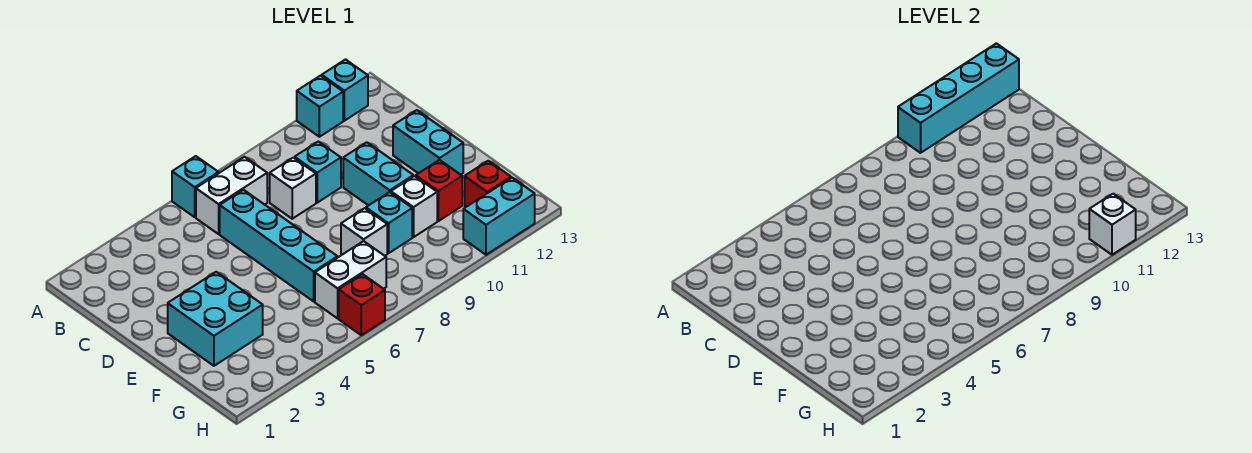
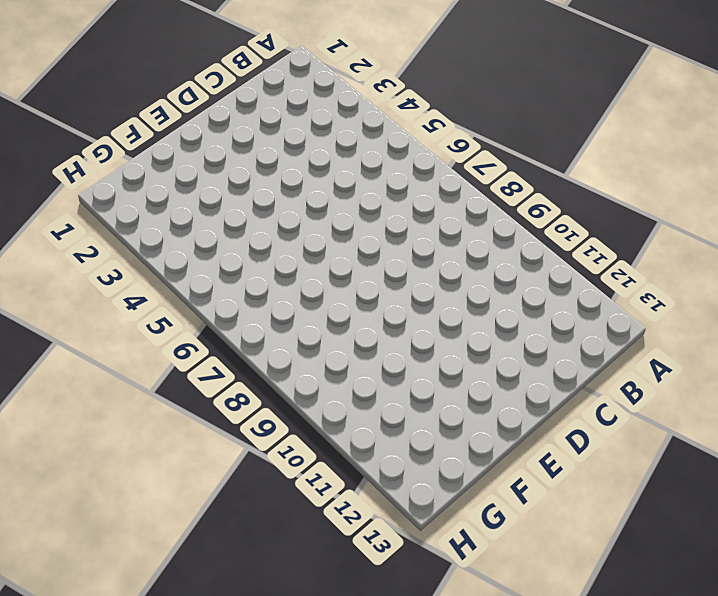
none -> cyan brick A6 level 1
none -> cyan brick A11 level 1
none -> cyan brick A12 level 1

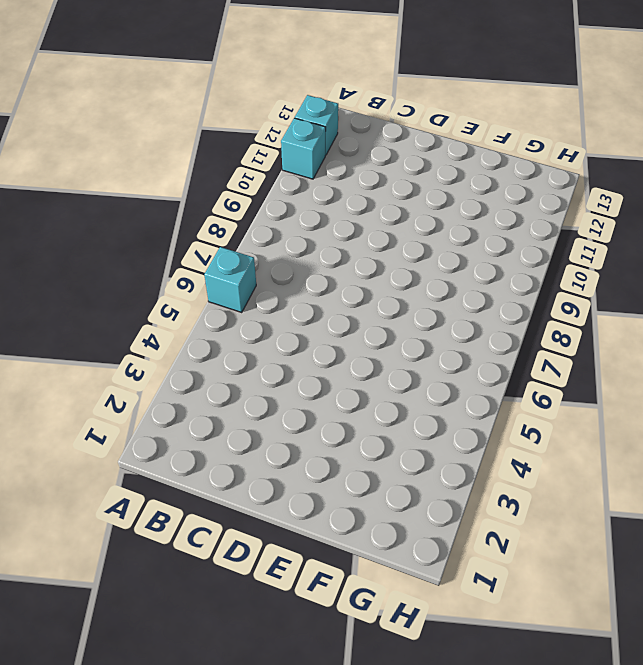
none -> white brick B6:B7 level 1
none -> cyan brick C6:F6 level 1
none -> white brick C8 level 1

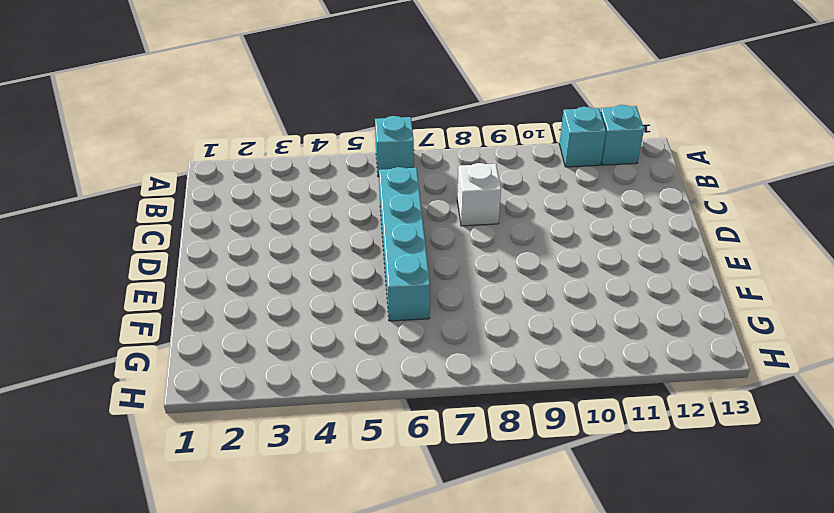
none -> white brick B6:B7 level 1
none -> cyan brick C9 level 1
none -> cyan brick D10:E10 level 1

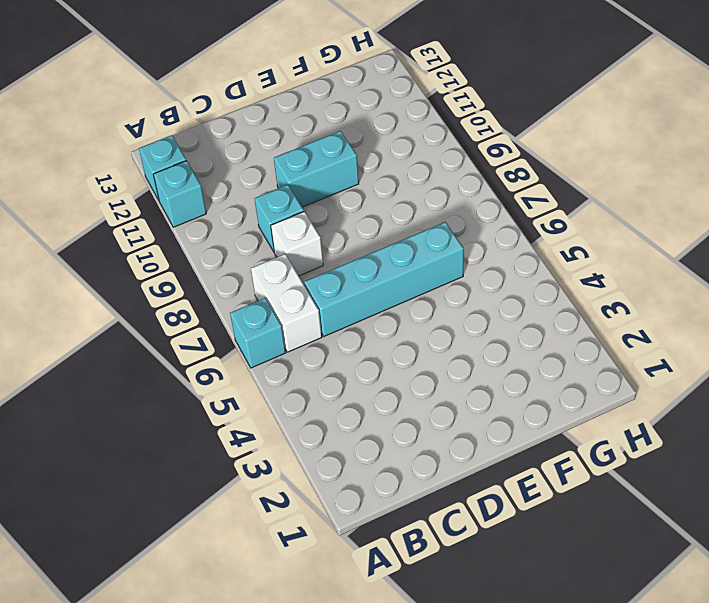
none -> cyan brick D12:E12 level 1
none -> cyan brick E2:F3 level 1
none -> white brick F8 level 1

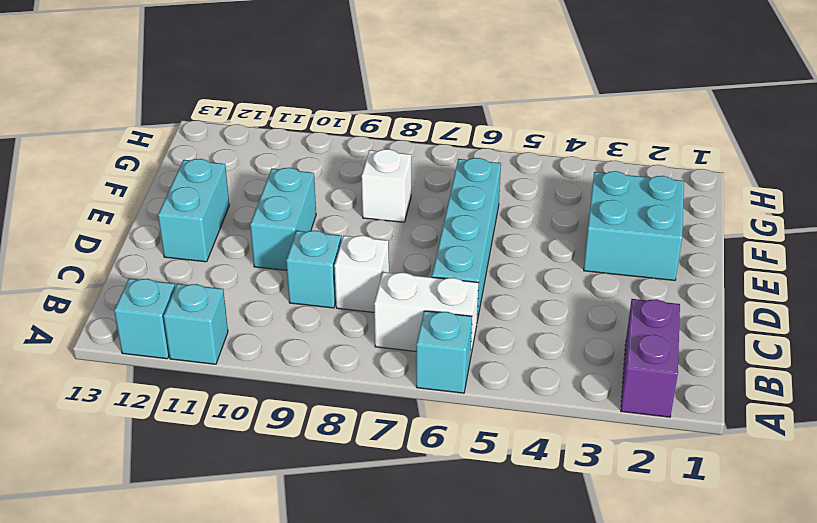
purple brick A2:B2 level 1 -> none
none -> cyan brick F9 level 1
none -> white brick F10 level 1
none -> red brick F11 level 1

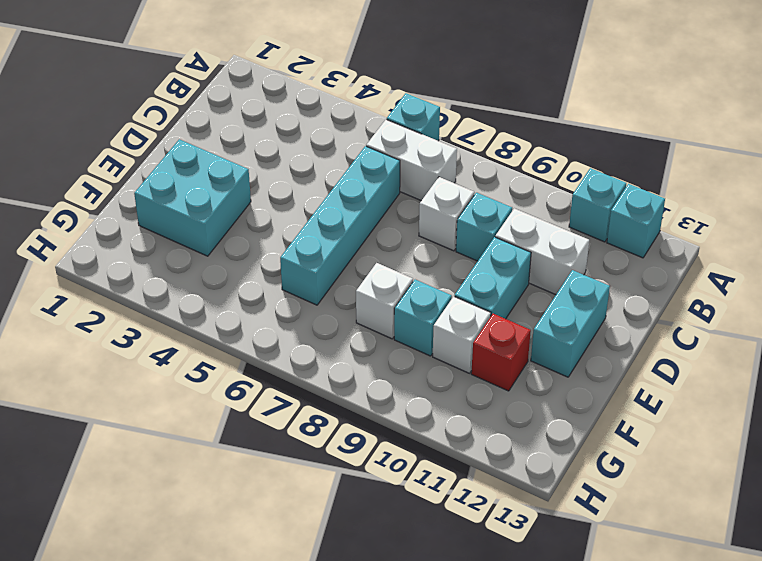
white brick C10:C11 level 1 -> white brick G6:G7 level 1
none -> red brick G12 level 1
none -> red brick H6 level 1
none -> cyan brick H11:H12 level 1

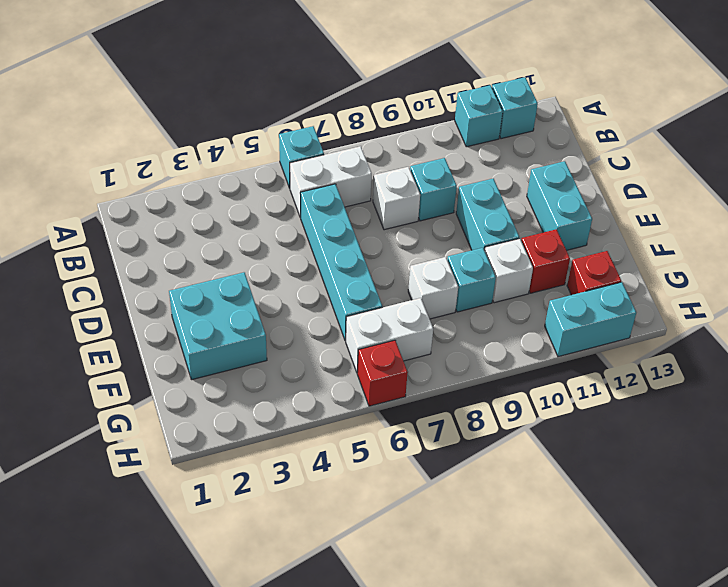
none -> cyan brick A10:A13 level 2
none -> white brick H11 level 2

